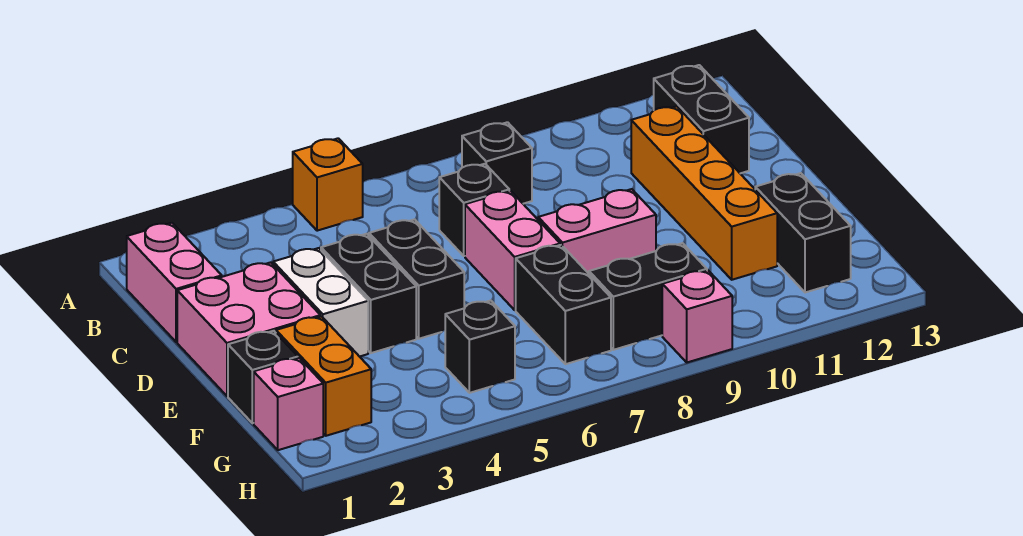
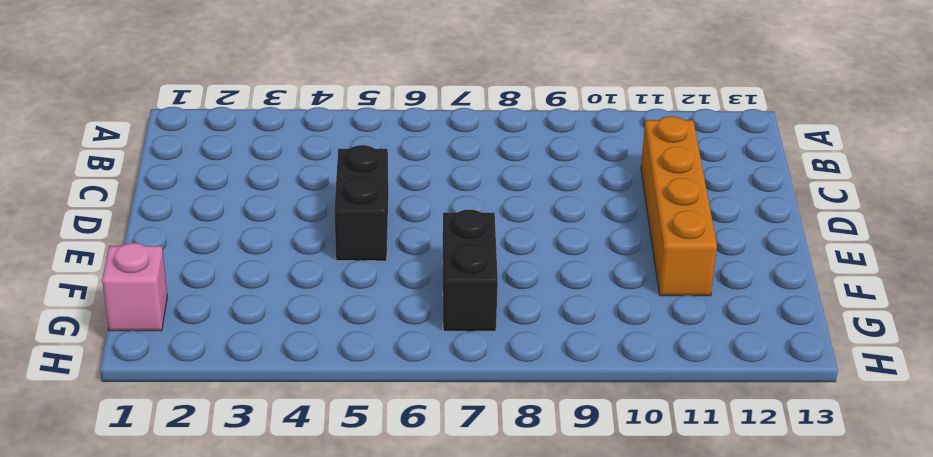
none -> orange brick A5 level 1
none -> pink brick B1:C1 level 1
none -> black brick B8 level 1

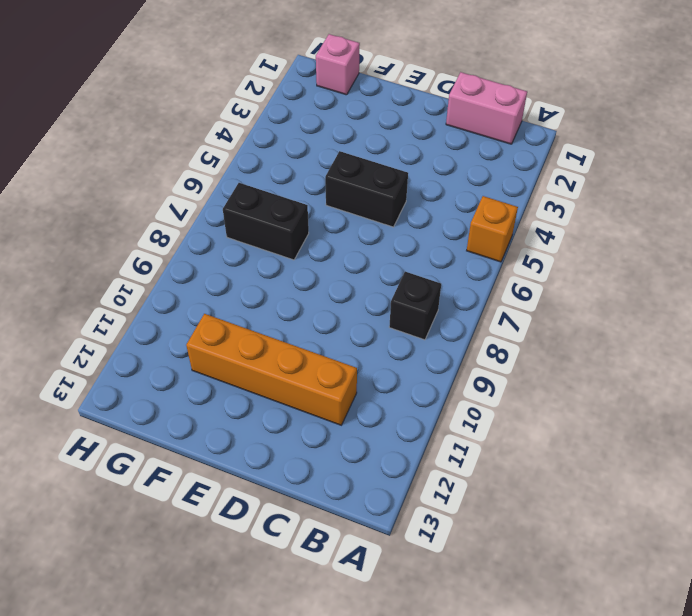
none -> black brick B12:C12 level 1
none -> black brick C7 level 1
none -> pink brick D1:E2 level 1

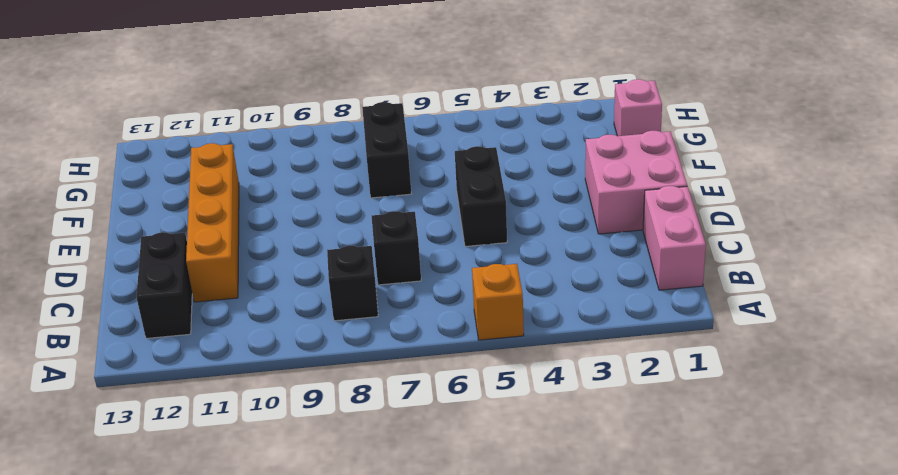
none -> white brick D3:E3 level 1
none -> black brick D4:E4 level 1
none -> pink brick D7:E7 level 1

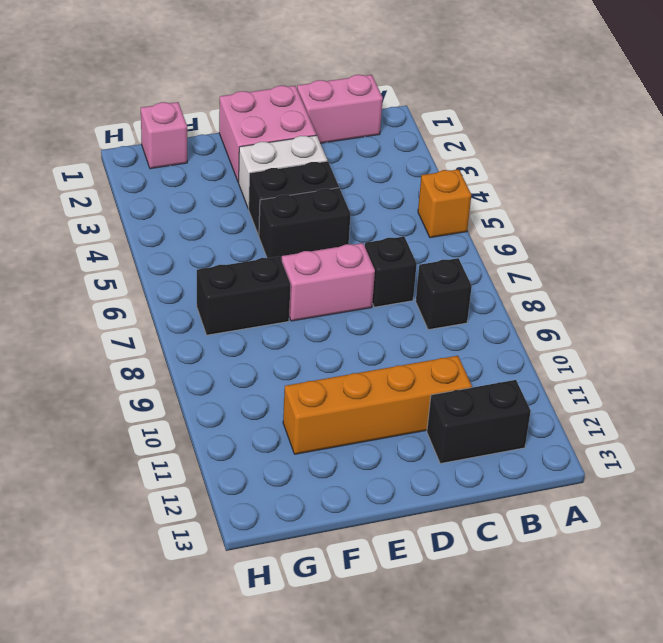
none -> pink brick E8:E9 level 1
none -> black brick F1 level 1
none -> orange brick F2:G2 level 1

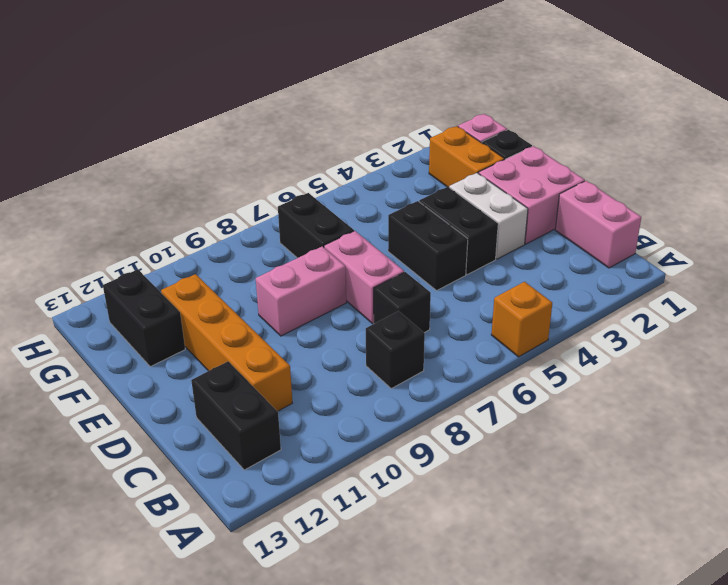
none -> black brick G5 level 1
none -> black brick G8:G9 level 1
none -> pink brick H9 level 1

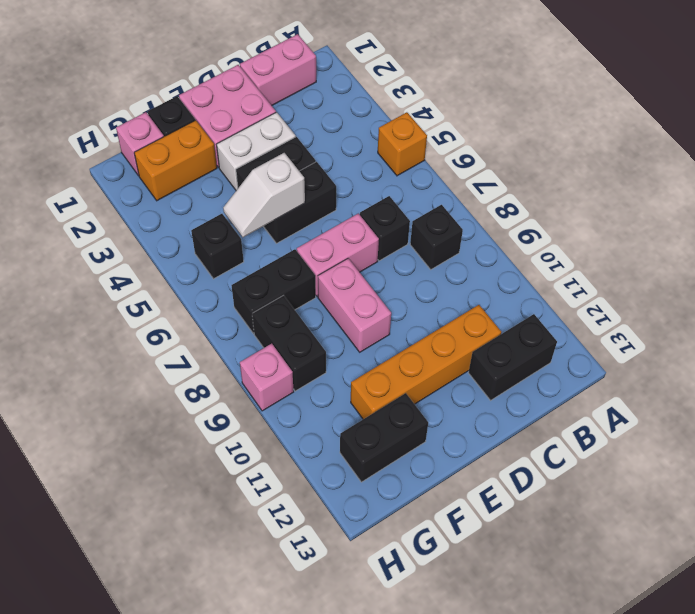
white slope E5:F5 level 2 top E -> none

